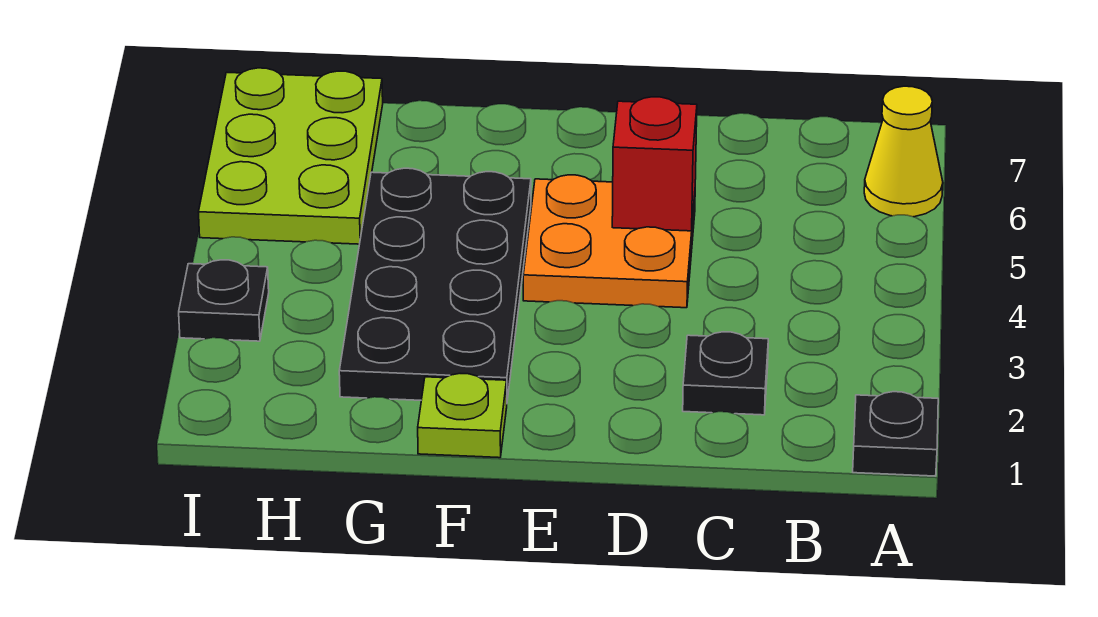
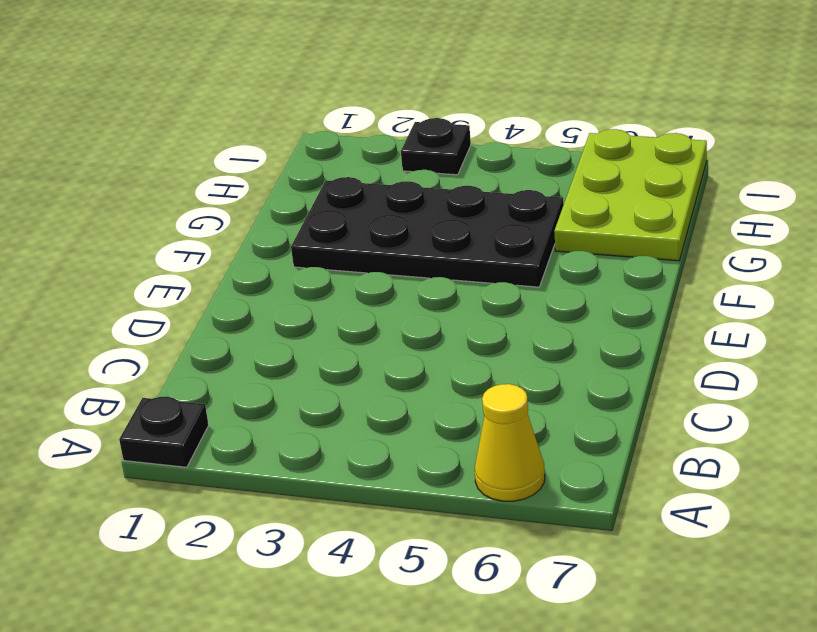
lime plate G6:I7 level 1 -> lime plate H5:I7 level 1
none -> black plate C2 level 1
none -> orange plate D4:E5 level 1

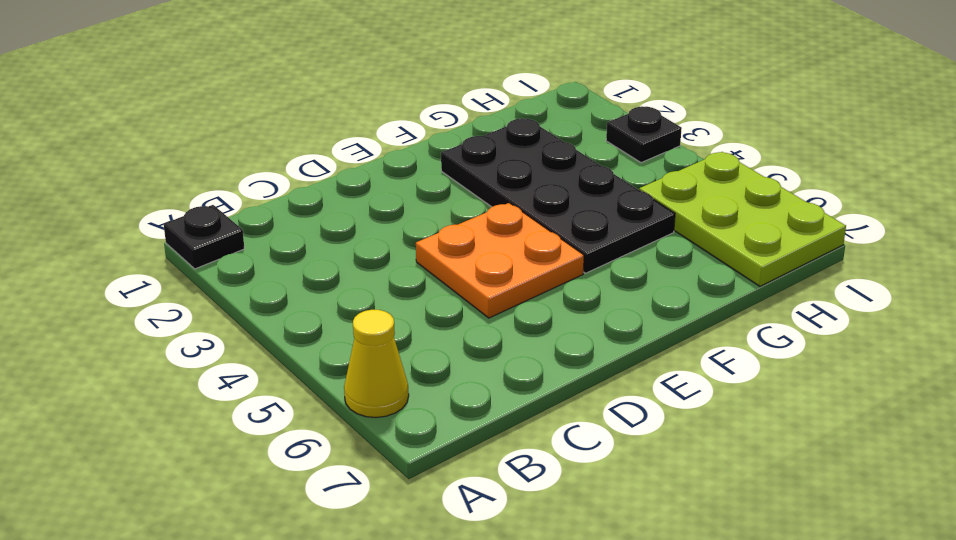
none -> black plate C2 level 1
none -> lime plate F1 level 1

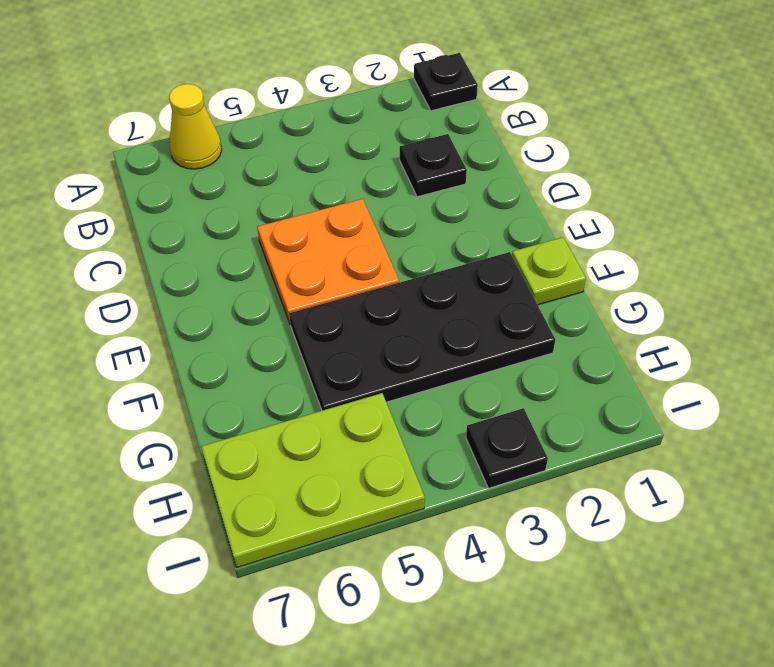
none -> red brick D5 level 2

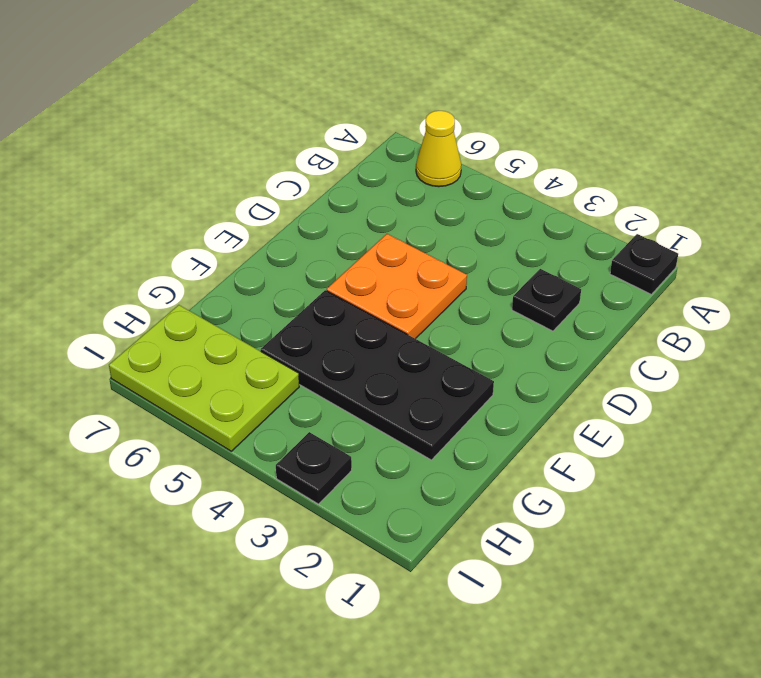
none -> lime plate F1 level 1
none -> red brick D5 level 2

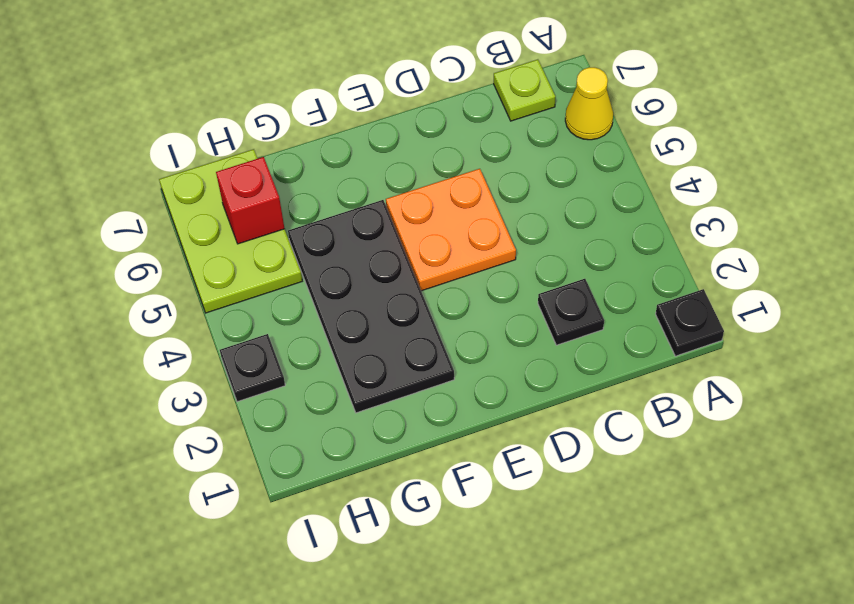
lime plate B7 level 1 -> lime plate F1 level 1
red brick H6 level 2 -> red brick D5 level 2

